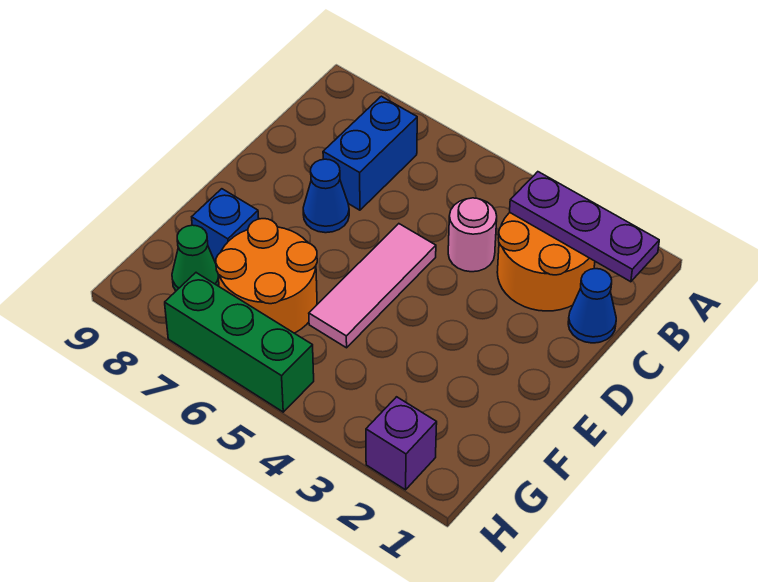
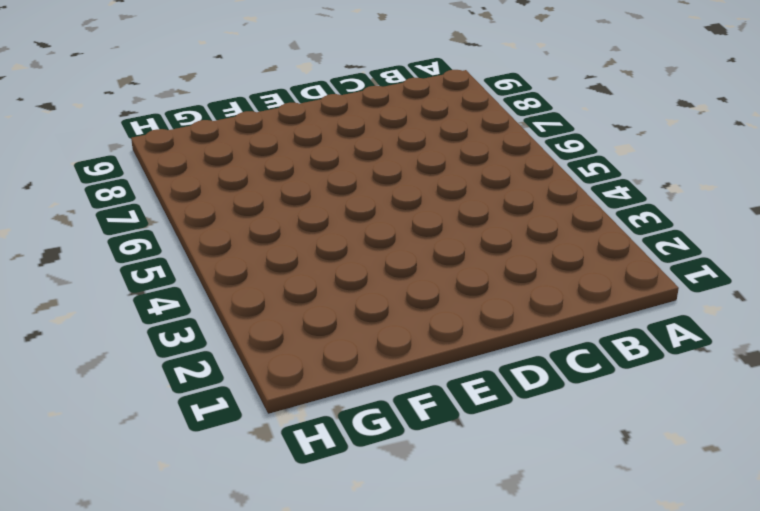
none -> orange round brick B2:C3 level 1
none -> blue brick B7:C7 level 1
none -> blue cone C1 level 1

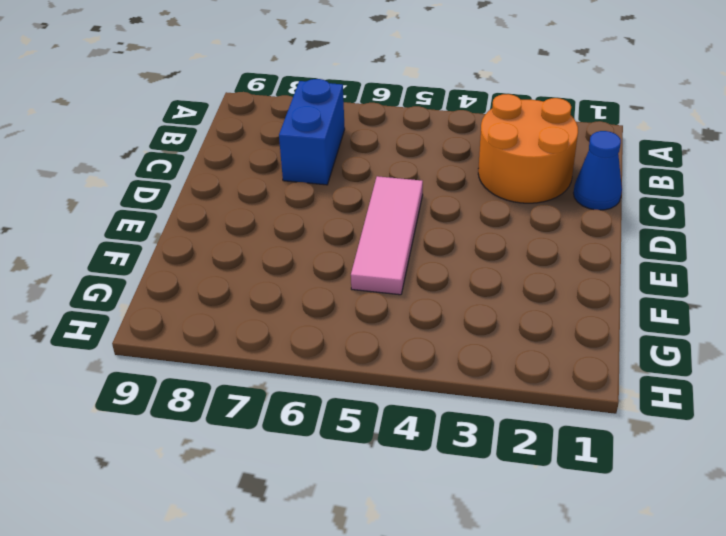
none -> pink round brick C4 level 1
none -> blue cone D7 level 1
none -> orange round brick F6:G7 level 1

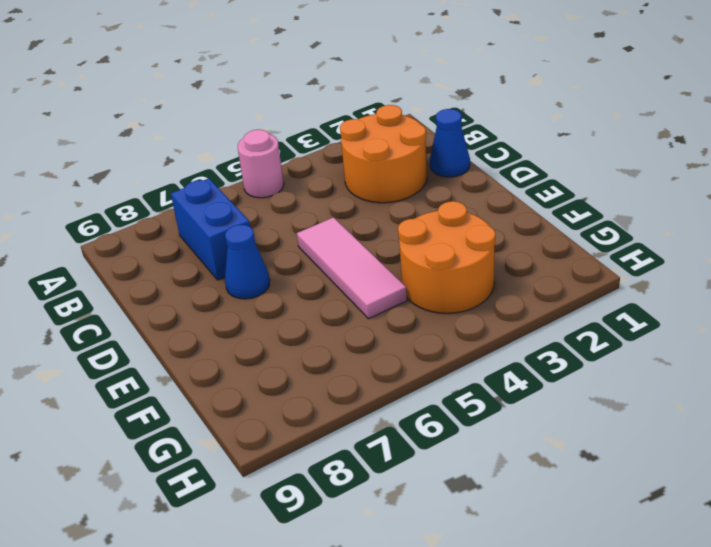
pink round brick A5 level 1 -> pink round brick C4 level 1
orange round brick F3:G4 level 1 -> orange round brick F6:G7 level 1
none -> blue brick F8 level 1
none -> green cone G8 level 1
none -> purple brick H2 level 1

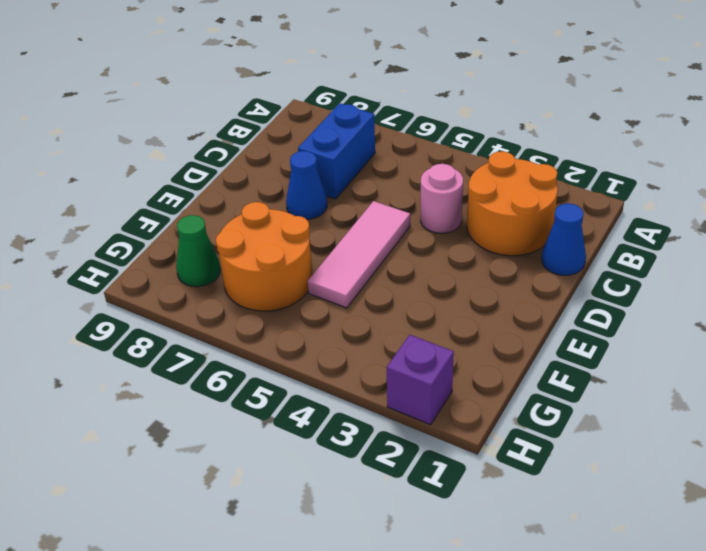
none -> blue brick F8 level 1
none -> green brick H5:H7 level 1
none -> purple plate B1:B3 level 2

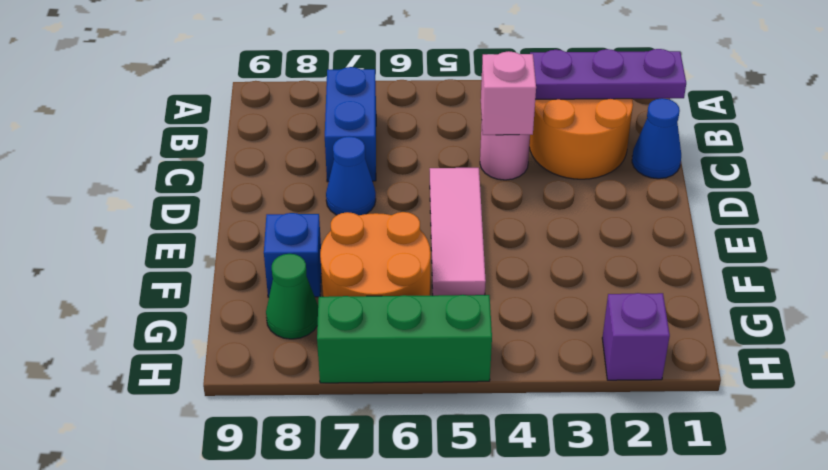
pink brick C4 level 2 -> none

